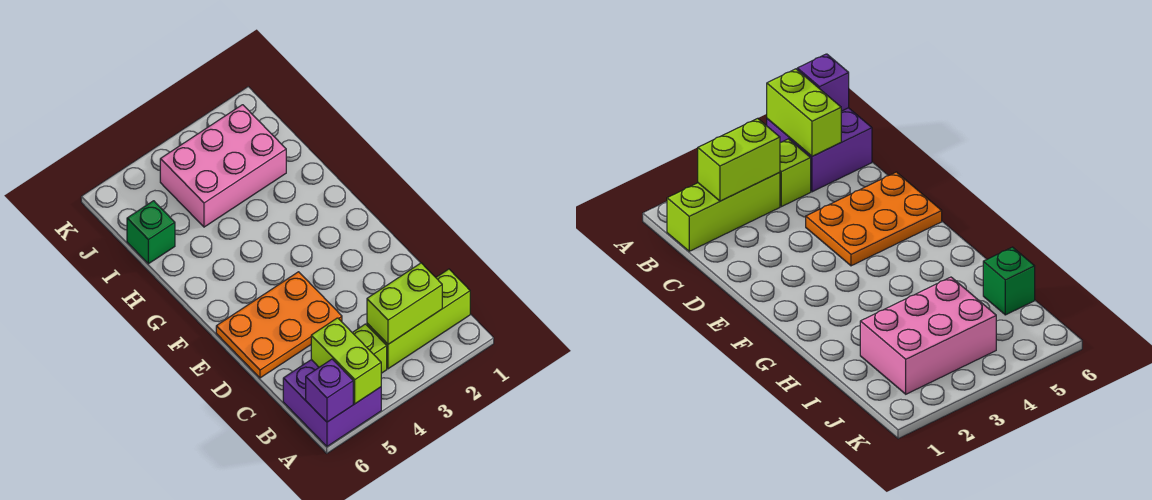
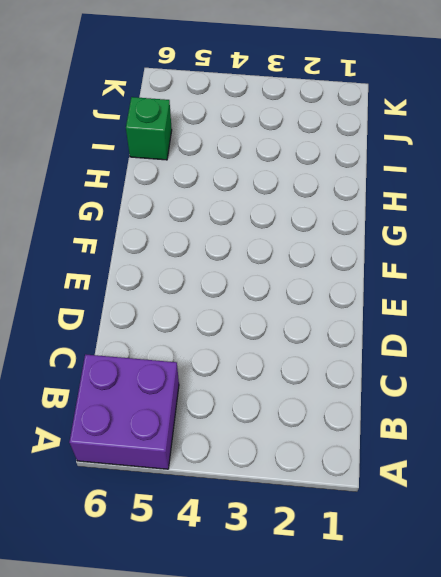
none -> lime brick B1:B3 level 1
none -> lime brick B4 level 1

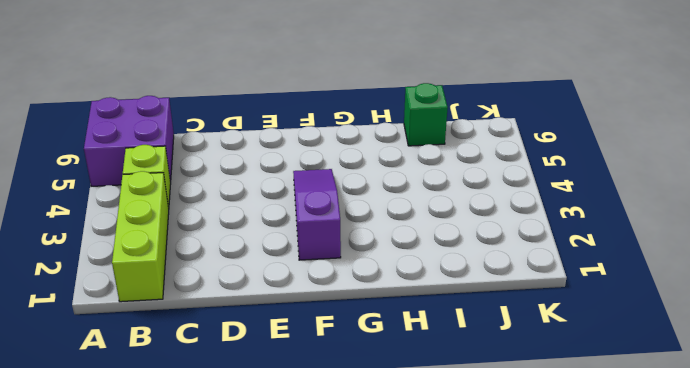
purple slope F2:F4 level 1 top 2 -> none
none -> orange plate D4:E6 level 1
none -> pink brick I2:J4 level 1

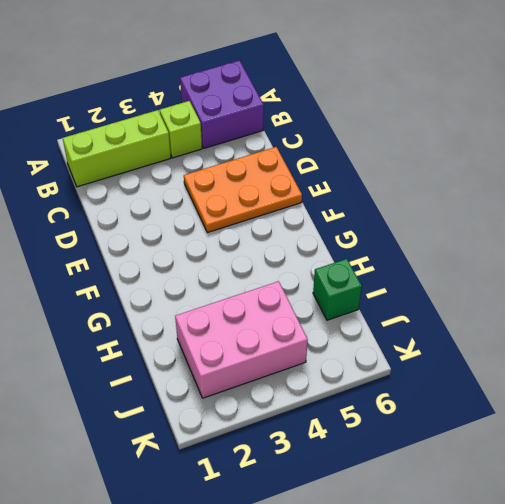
none -> lime brick A5:B5 level 2
none -> purple brick A6 level 2

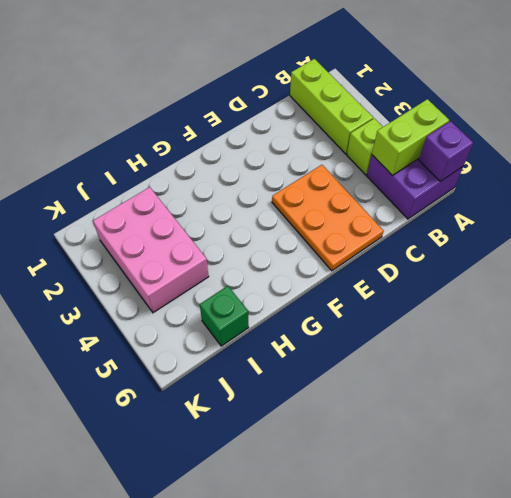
none -> lime brick B2:B3 level 2

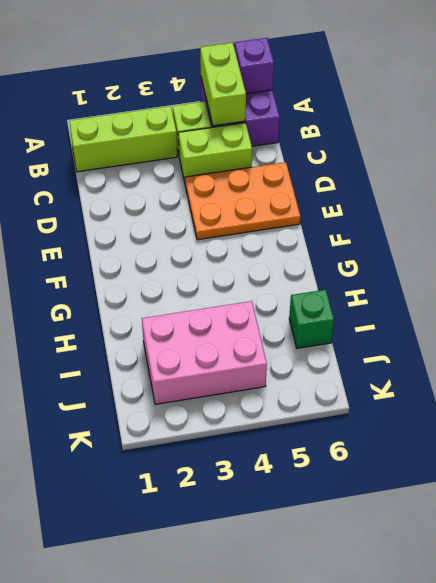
lime brick C4:C5 level 1 -> lime brick B2:B3 level 2

